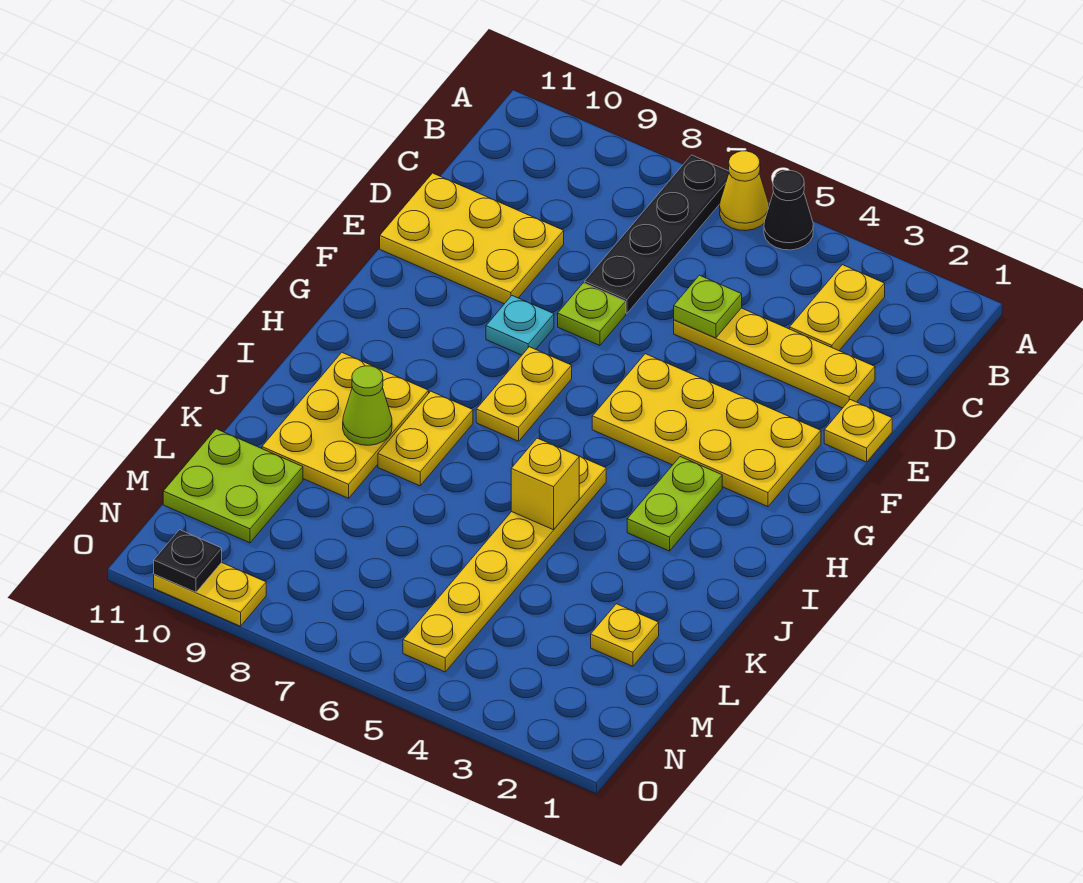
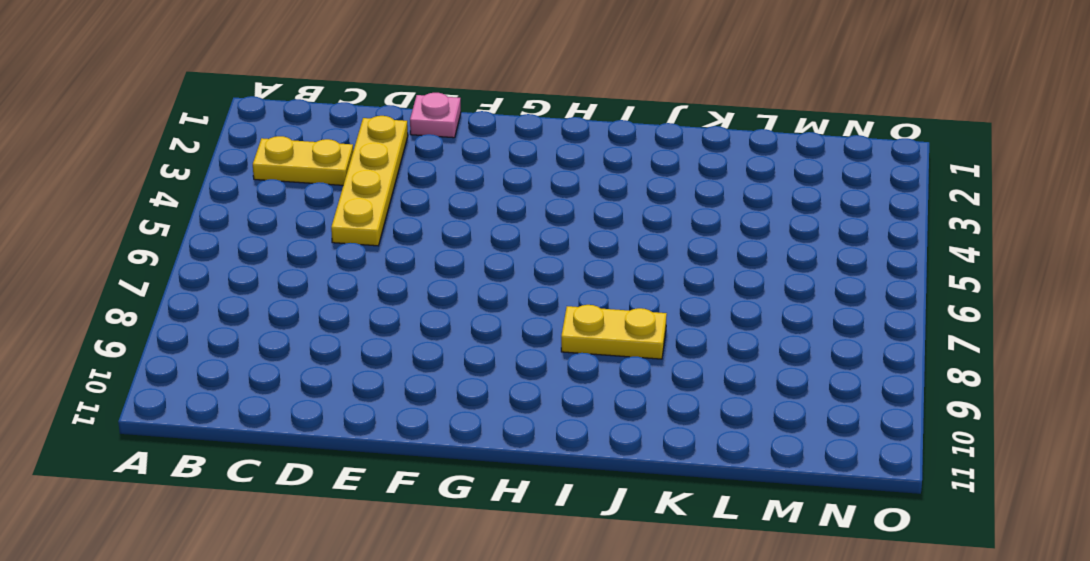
pink plate E1 level 1 -> yellow plate E1 level 1
none -> black cone A5 level 1
none -> yellow cone A6 level 1
none -> black plate A7:D7 level 1

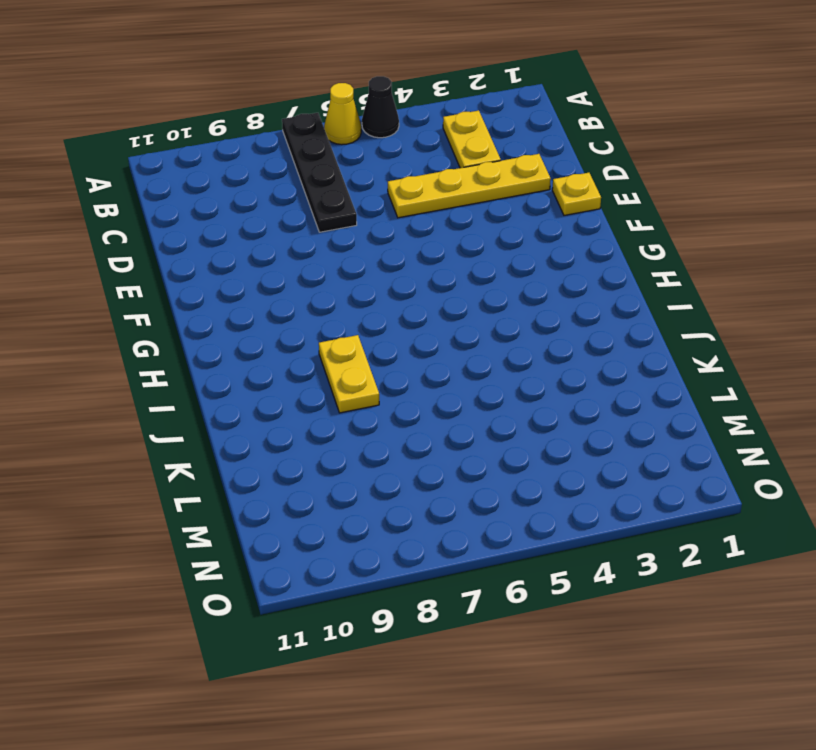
none -> yellow plate D9:E11 level 1
none -> lime plate E7 level 1
none -> yellow plate F2:G5 level 1

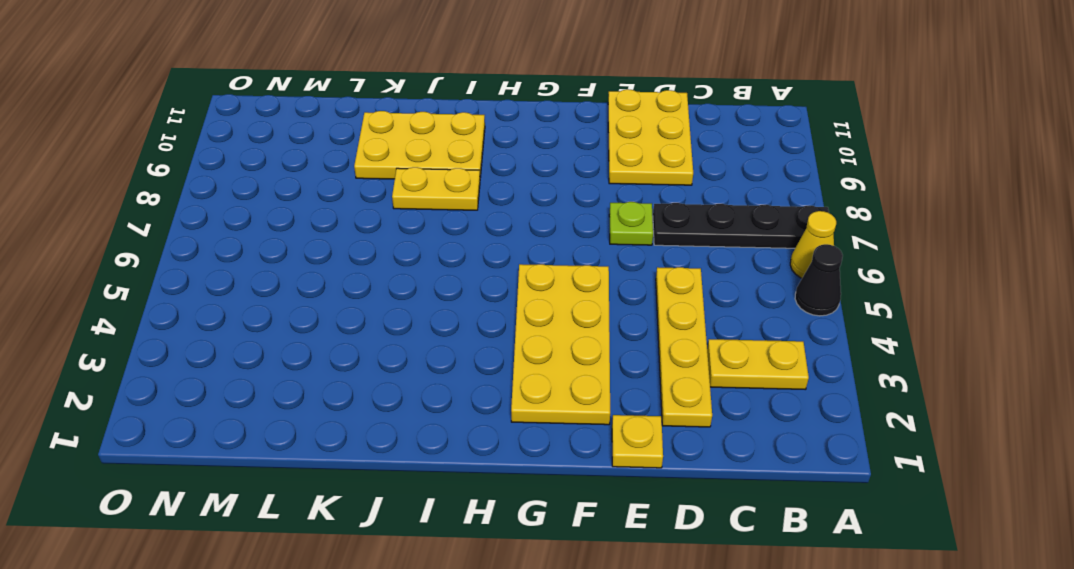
none -> cyan plate F8 level 1
none -> yellow plate G7:H7 level 1
none -> lime plate H3:I3 level 1

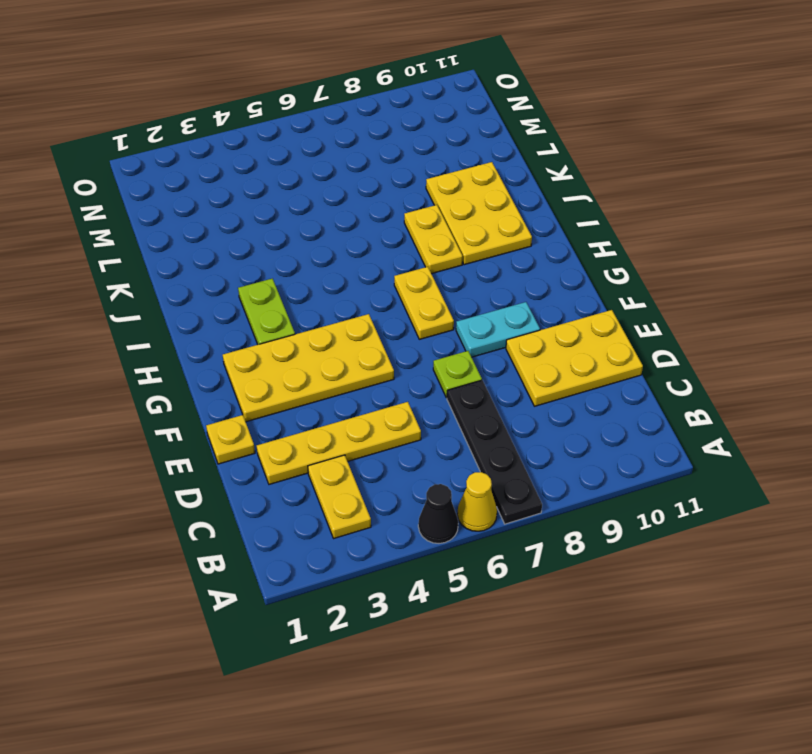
cyan plate F8:F9 level 1 -> cyan plate F8 level 1
none -> yellow plate I5:N5 level 1
none -> yellow plate L2 level 1
none -> lime plate L10:M11 level 1

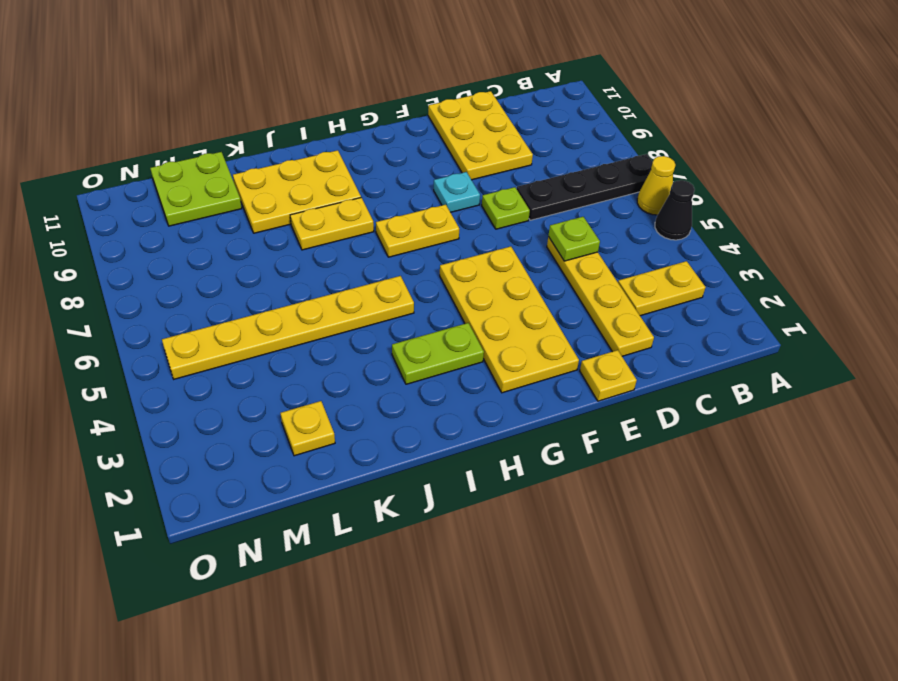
none -> yellow plate O9:O10 level 1
none -> yellow brick J5 level 2
none -> lime cone J9 level 2

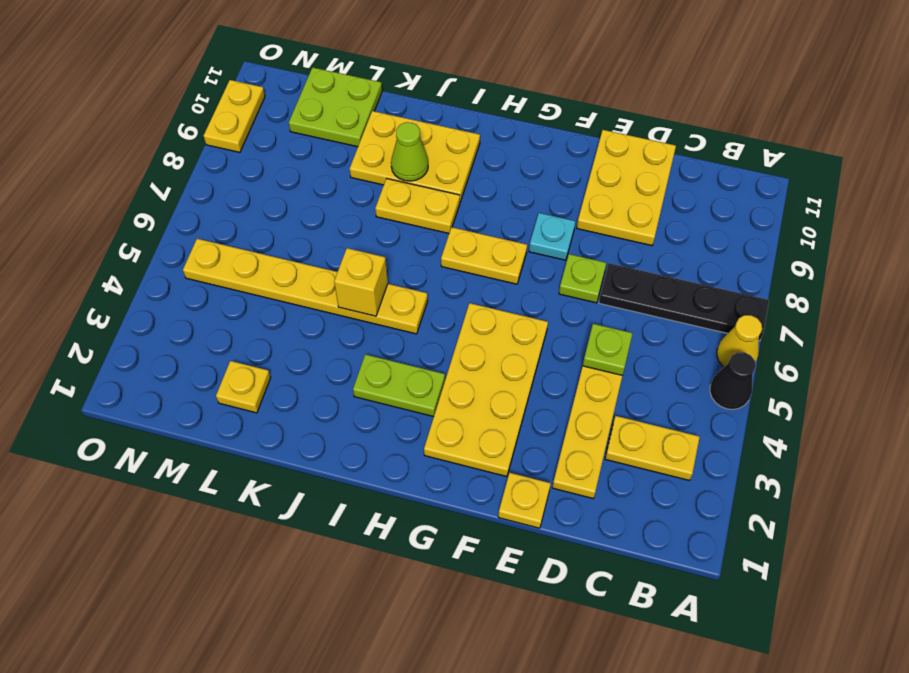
none -> black plate O10 level 2

